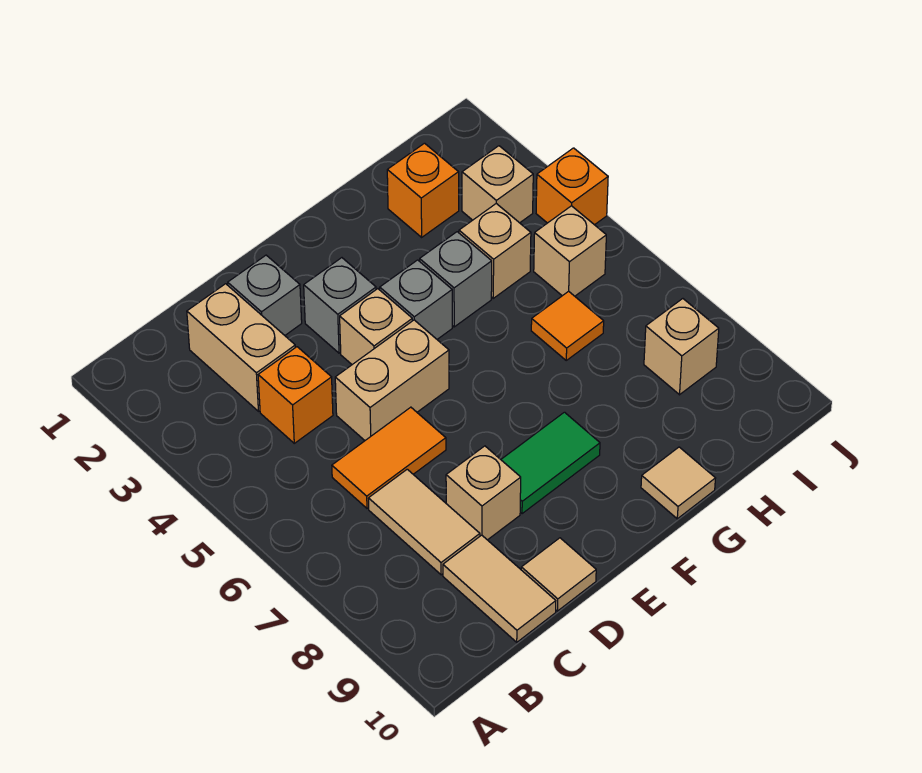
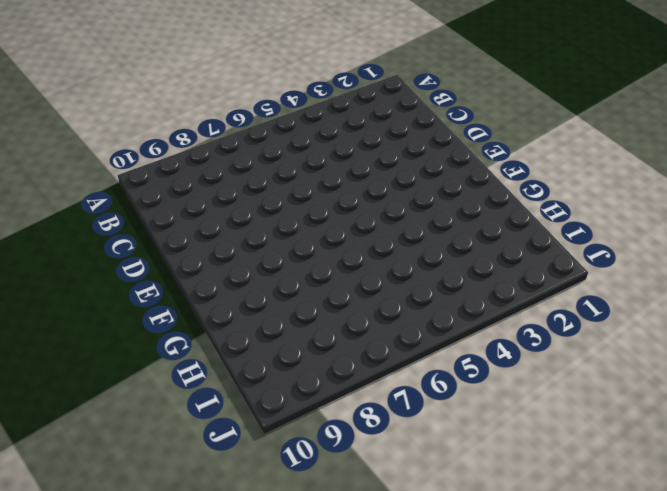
none -> tan brick C2:C3 level 1
none -> orange brick C4 level 1
none -> orange tile C6:D6 level 1

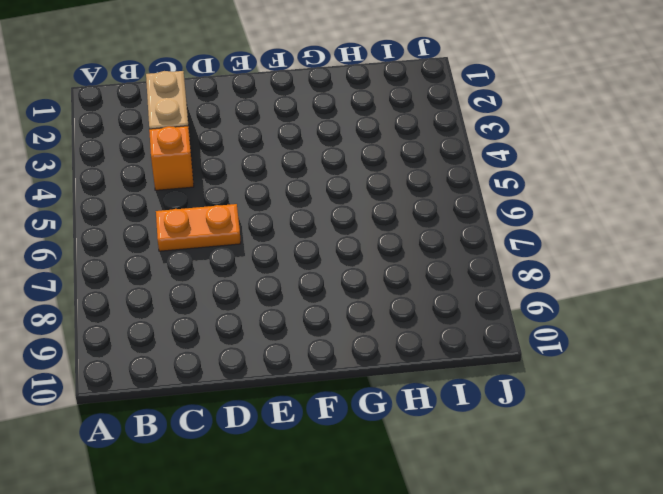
orange plate C6:D6 level 1 -> orange tile C6:D6 level 1
none -> tan tile C7:C8 level 1
none -> tan tile C9:C10 level 1
none -> grey brick D2 level 1

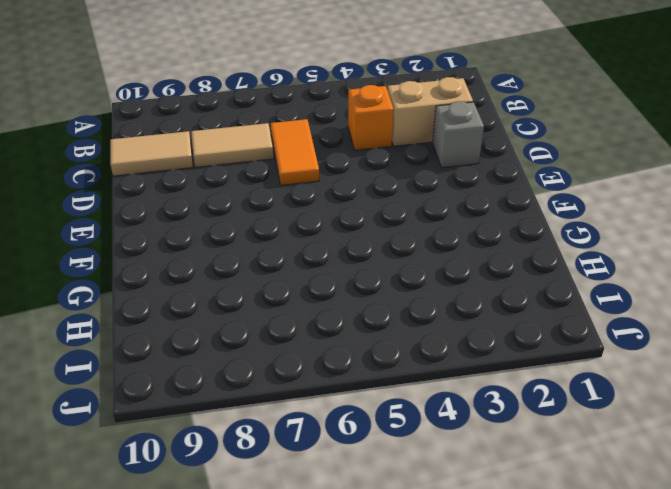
none -> tan brick D5:E5 level 1
none -> tan brick D8 level 1
none -> tan tile D10 level 1

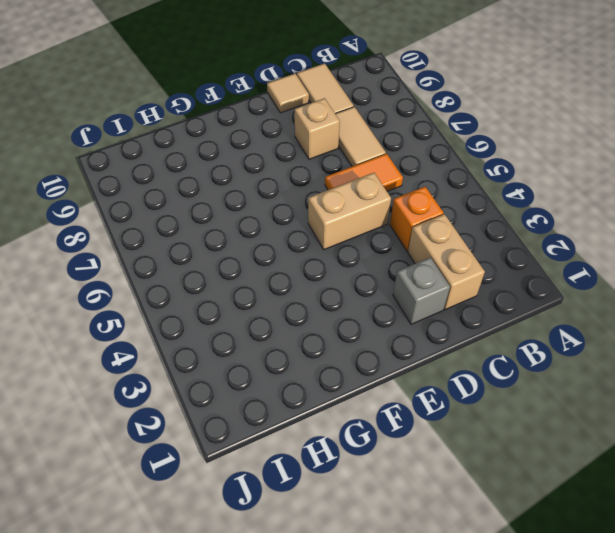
none -> grey brick E3 level 1
none -> tan brick E4 level 1
none -> green tile E8:F8 level 1

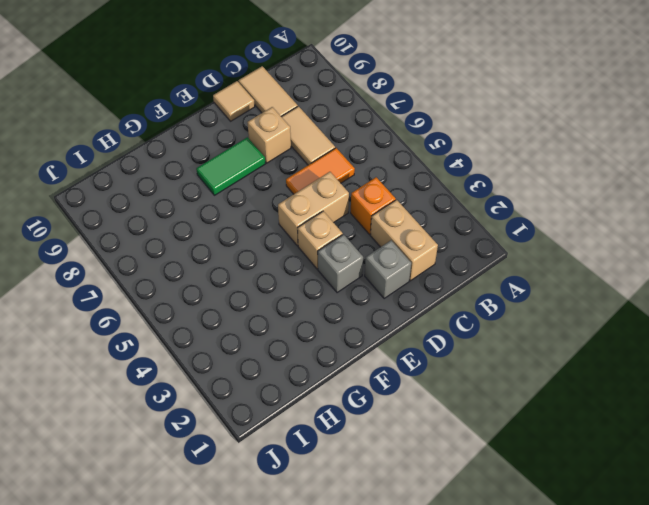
none -> grey brick F4 level 1
none -> grey brick G4 level 1
none -> tan tile G10 level 1

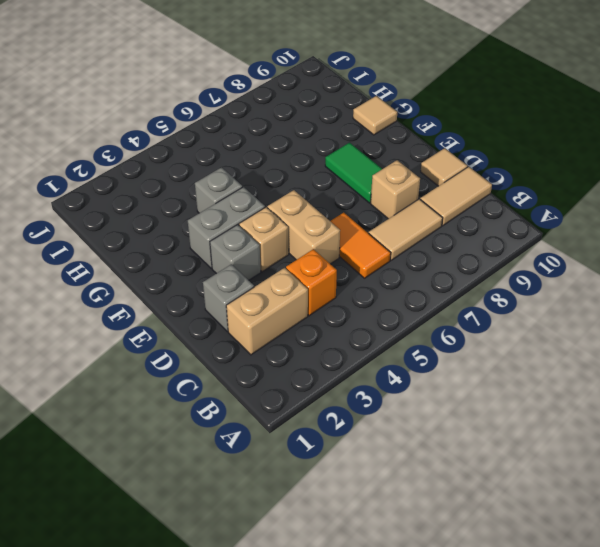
grey brick F3:F4 level 1 -> grey brick F4 level 1
none -> orange brick H2 level 1
none -> tan brick H4 level 1
none -> orange tile H6 level 1

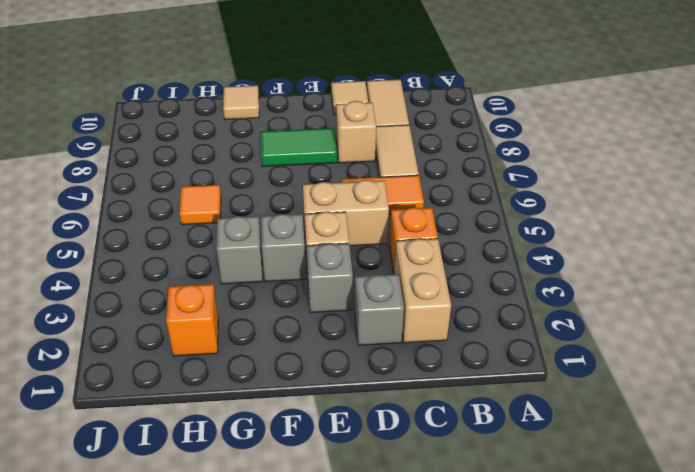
none -> tan brick H4 level 1
none -> tan brick I3 level 1
none -> tan brick I5 level 1

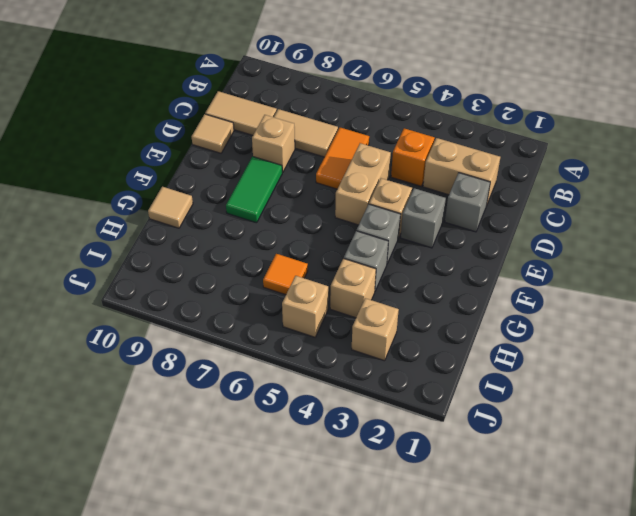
none -> orange brick H2 level 1
none -> tan brick I8 level 1
none -> orange brick J4 level 1

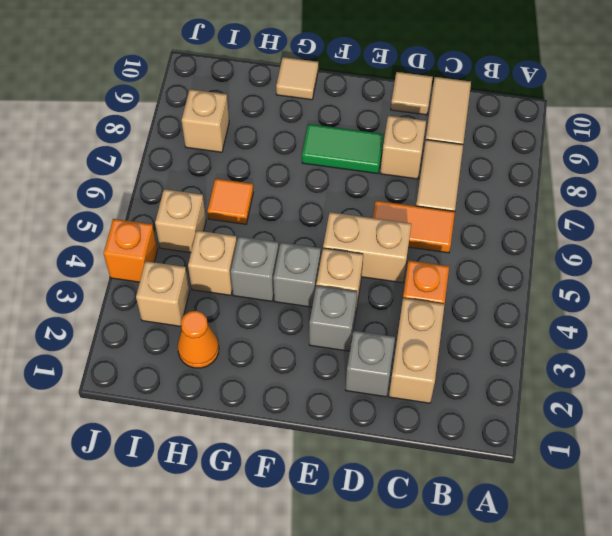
orange cone H2 level 1 -> orange brick H2 level 1

